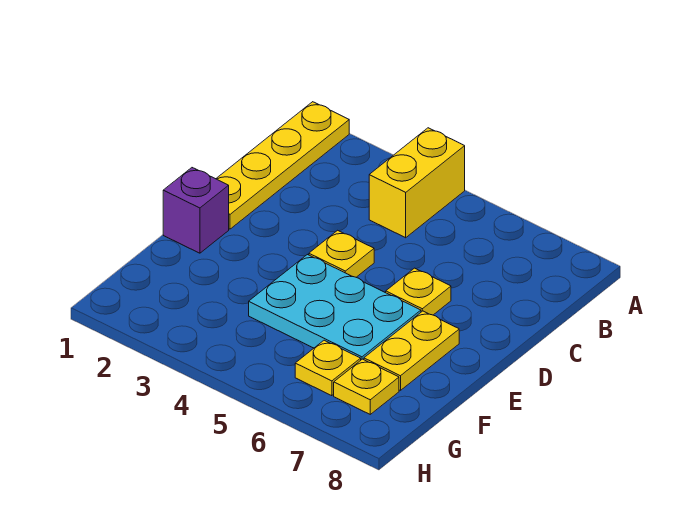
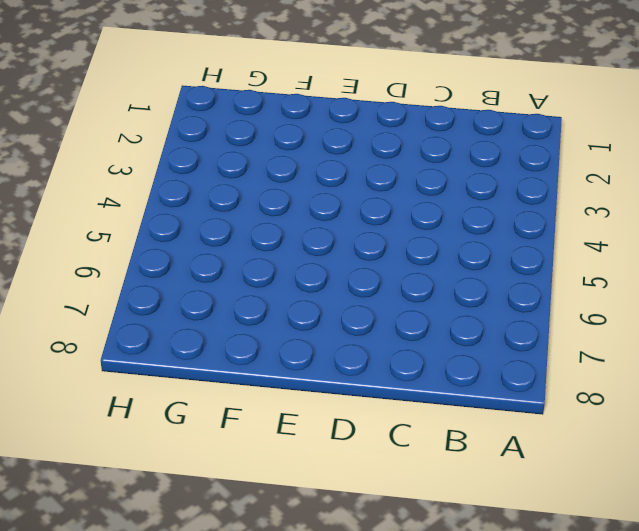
none -> yellow plate A1:D1 level 1
none -> yellow brick A4:B4 level 1

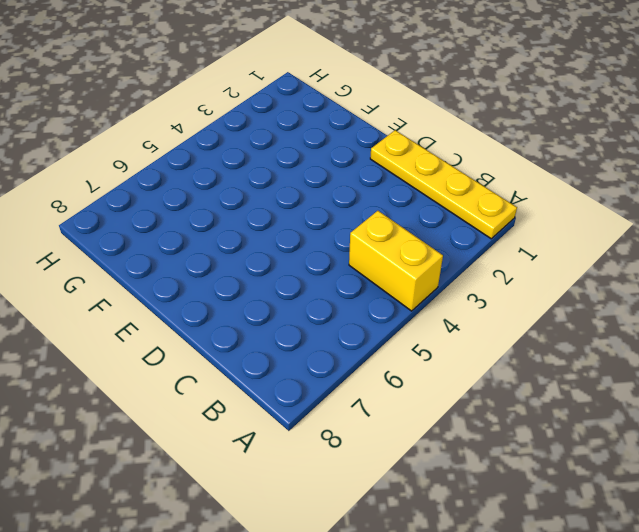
none -> yellow plate D4 level 1
none -> yellow plate D6 level 1

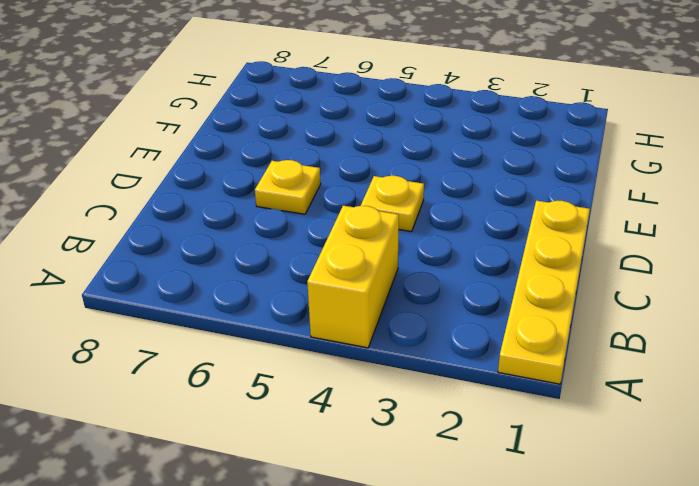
none -> purple brick E1 level 1
none -> cyan plate E4:F6 level 1

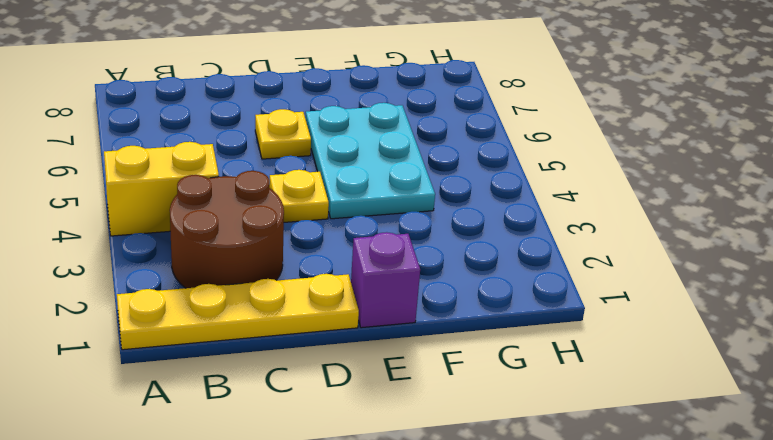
brown round brick B2:C3 level 1 -> none
none -> yellow plate E7:F7 level 1
none -> yellow plate G6 level 1

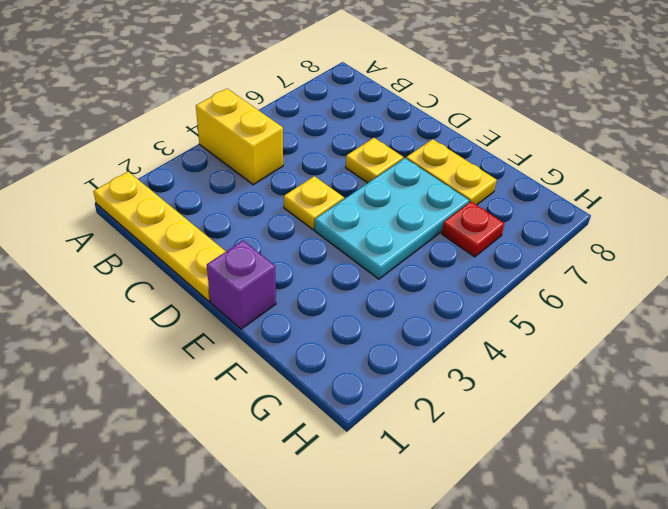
red plate G6 level 1 -> yellow plate G6 level 1
none -> yellow plate G7 level 1

